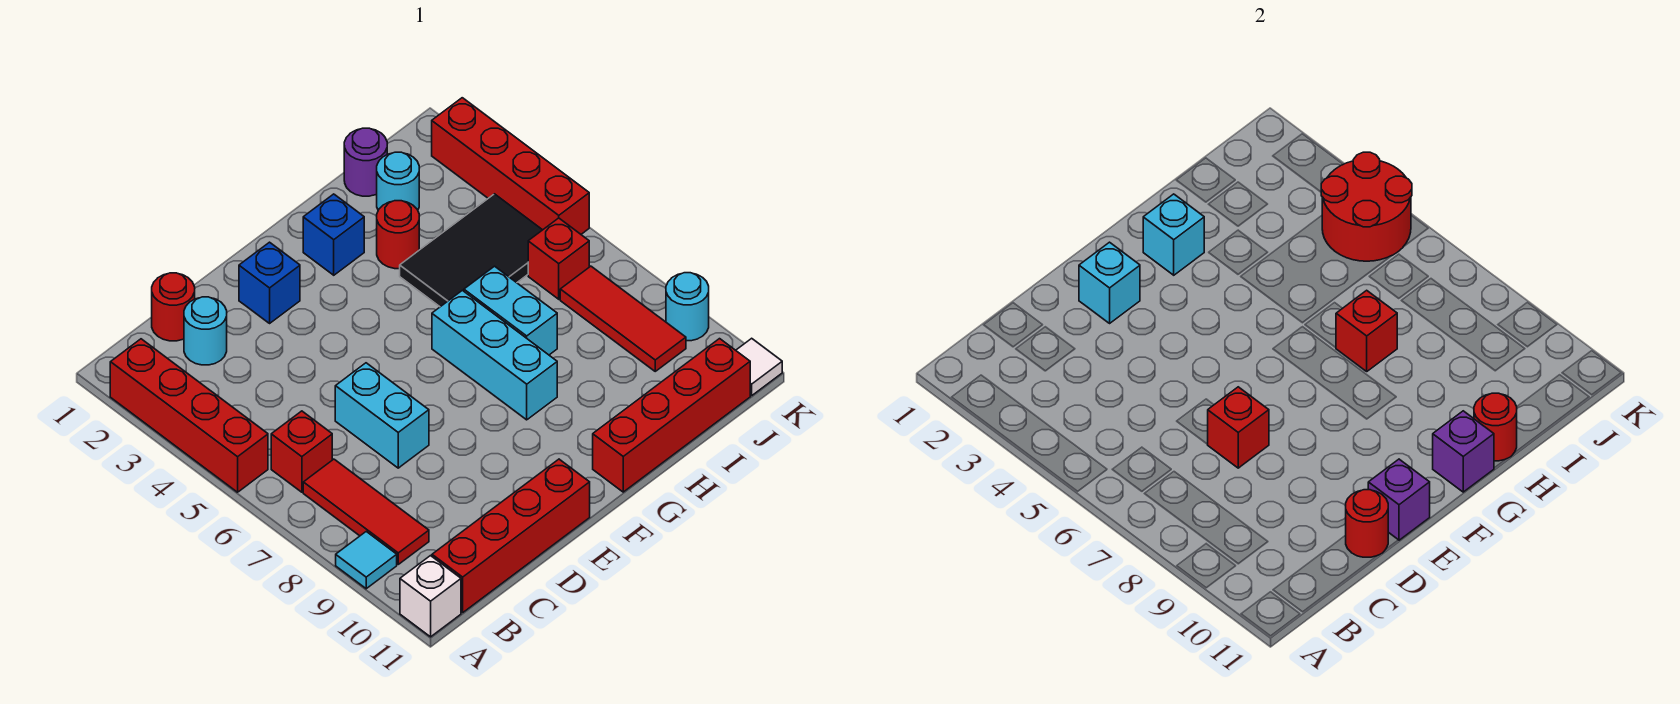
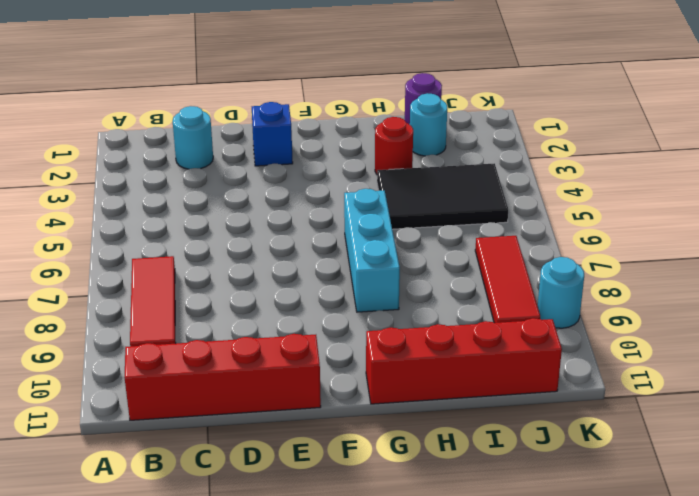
none -> red brick A2:A5 level 1
none -> cyan tile A9 level 1
none -> white brick A11 level 1
none -> red brick B6 level 1

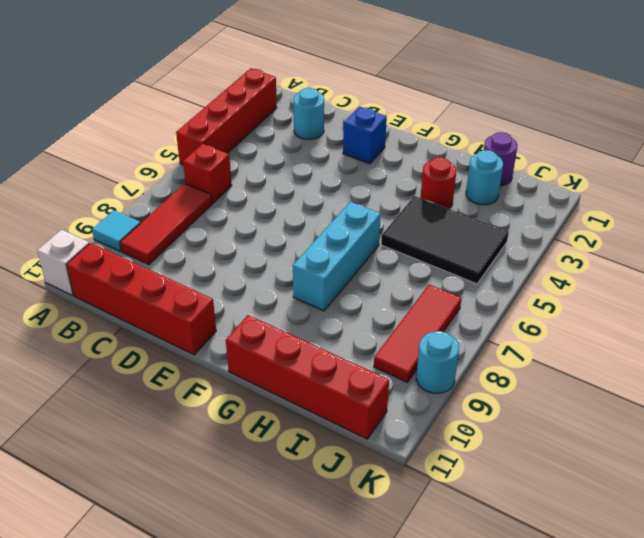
none -> red round brick C1 level 1
none -> cyan brick D6:D7 level 1
none -> blue brick G2 level 1
none -> cyan brick H6:H7 level 1

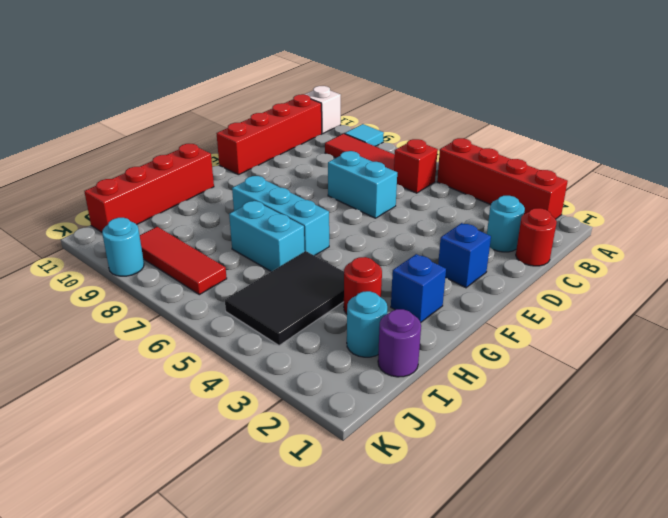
none -> red brick J6 level 1
none -> red brick K2:K5 level 1
none -> white tile K11 level 1
none -> red brick D7 level 2

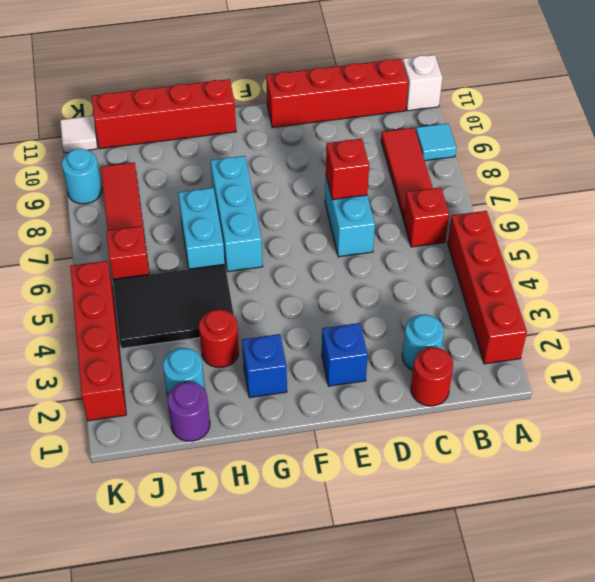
none -> red round brick D11 level 2
none -> cyan brick E2 level 2
none -> purple brick E11 level 2
none -> cyan brick G2 level 2

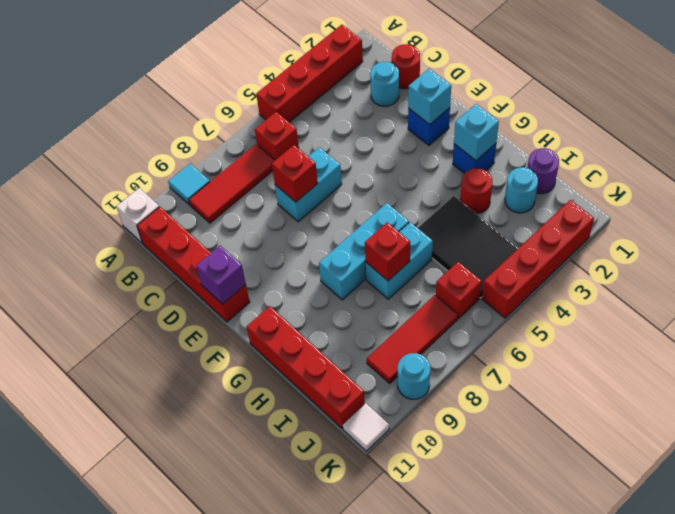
none -> red round brick D11 level 2
none -> purple brick G11 level 2
none -> red round brick H11 level 2
none -> red round brick J4:K5 level 2

